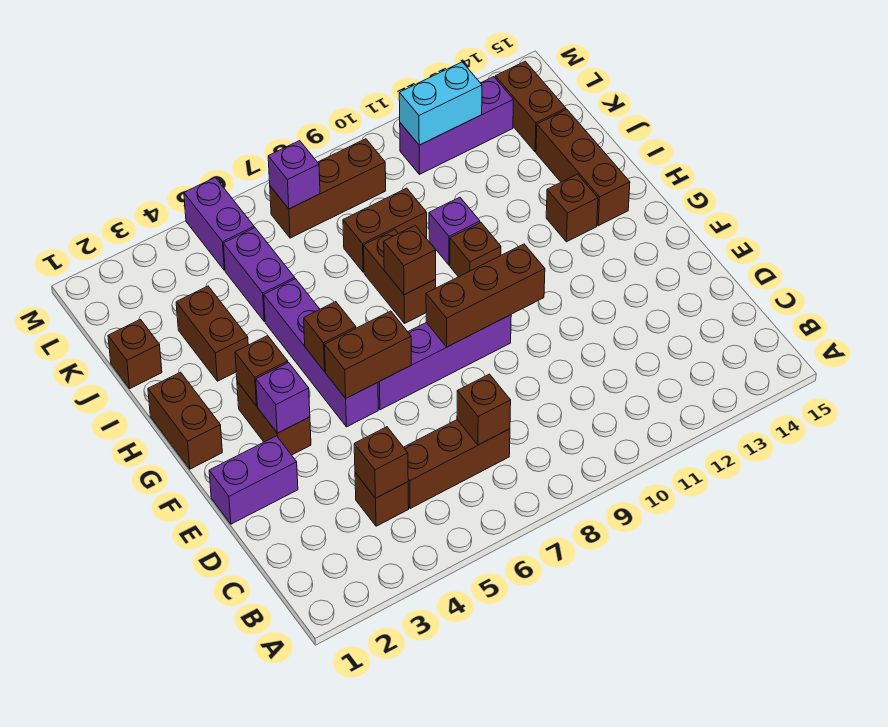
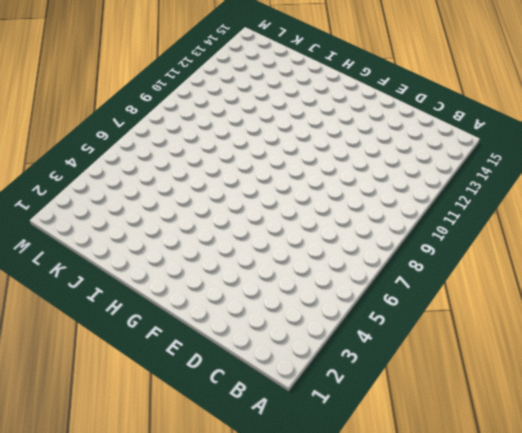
none -> brown brick C4 level 1
none -> brown brick C5:C7 level 1
none -> purple brick E1:E2 level 1
none -> brown brick F3:G3 level 1

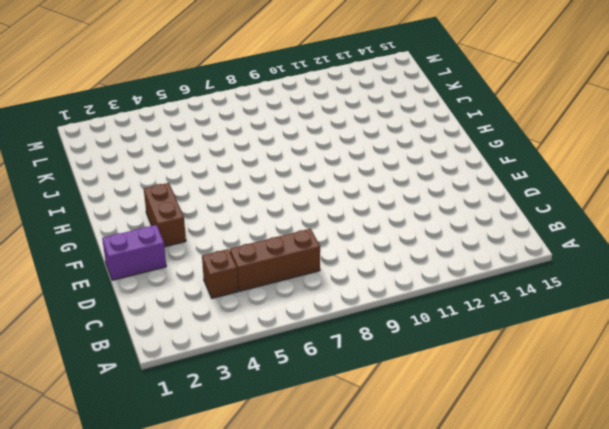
none -> purple brick F5:I5 level 1
none -> purple brick F6:F9 level 1
none -> brown brick G1:H1 level 1
none -> brown brick H8:I8 level 1

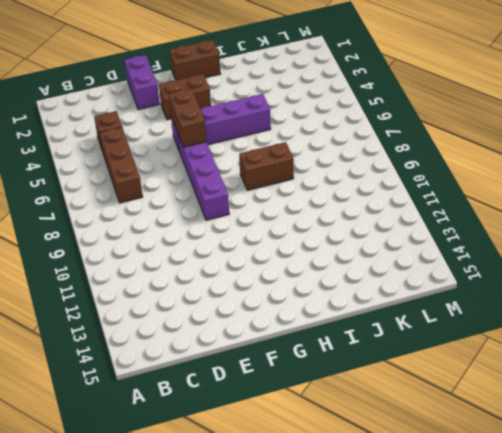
none -> brown brick H10 level 1
none -> brown brick H13 level 1
none -> brown brick H14:J14 level 1
none -> brown brick I3:J3 level 1

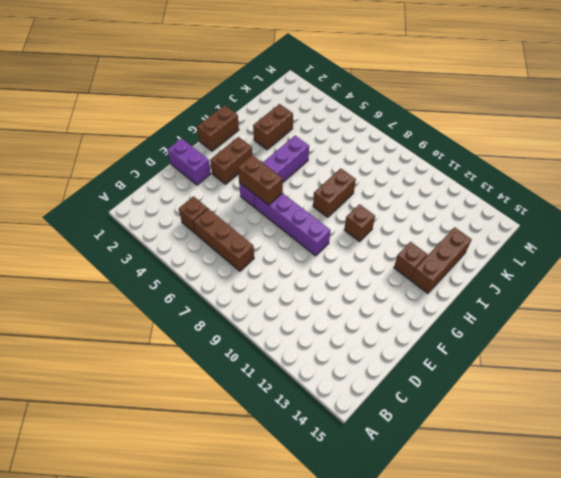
none -> purple brick I10 level 1
none -> brown brick J1 level 1
none -> purple brick J5:K5 level 1
none -> brown brick J8:J9 level 1

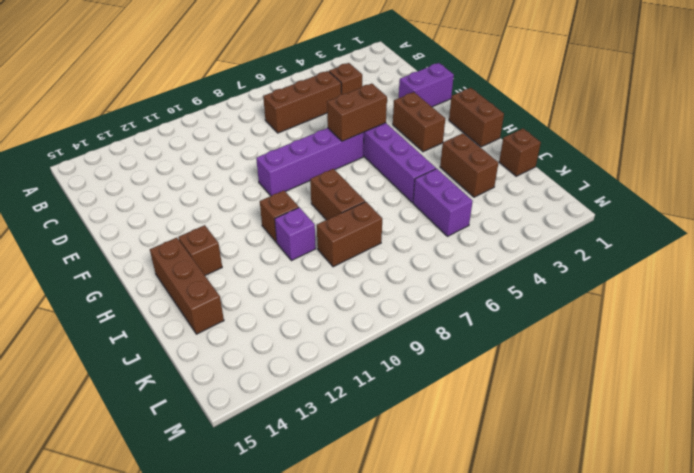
none -> brown brick K14:L14 level 1
none -> purple brick L5:M5 level 1
none -> brown brick L7:L9 level 1
none -> purple brick L11:L13 level 1

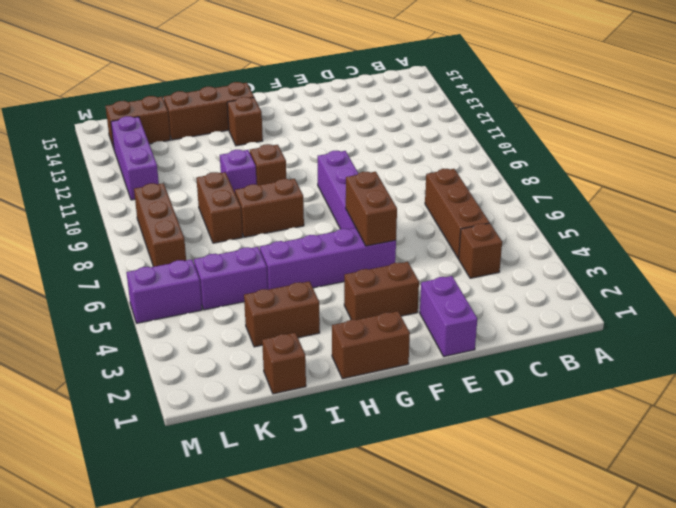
none -> brown brick C4 level 2
none -> brown brick C7 level 2
none -> purple brick F3 level 2
none -> brown brick F8:F10 level 2

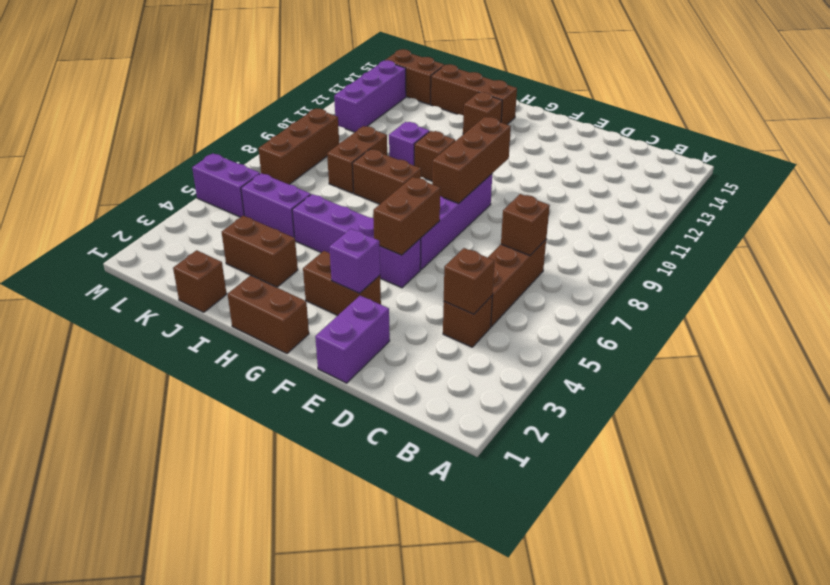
none -> brown brick G3 level 2
none -> brown brick G5 level 2
none -> brown brick H8 level 2
none -> purple brick L7 level 2

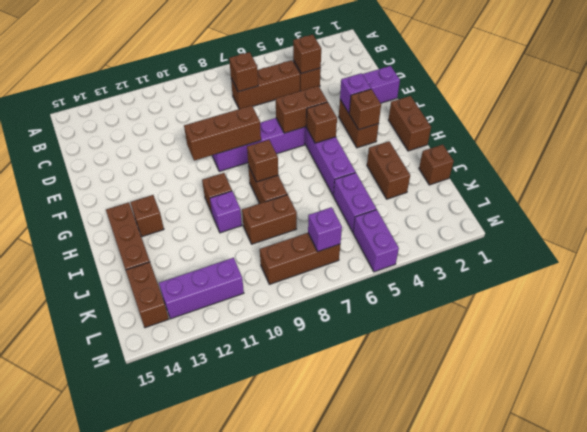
none -> cyan brick L11:L12 level 2

